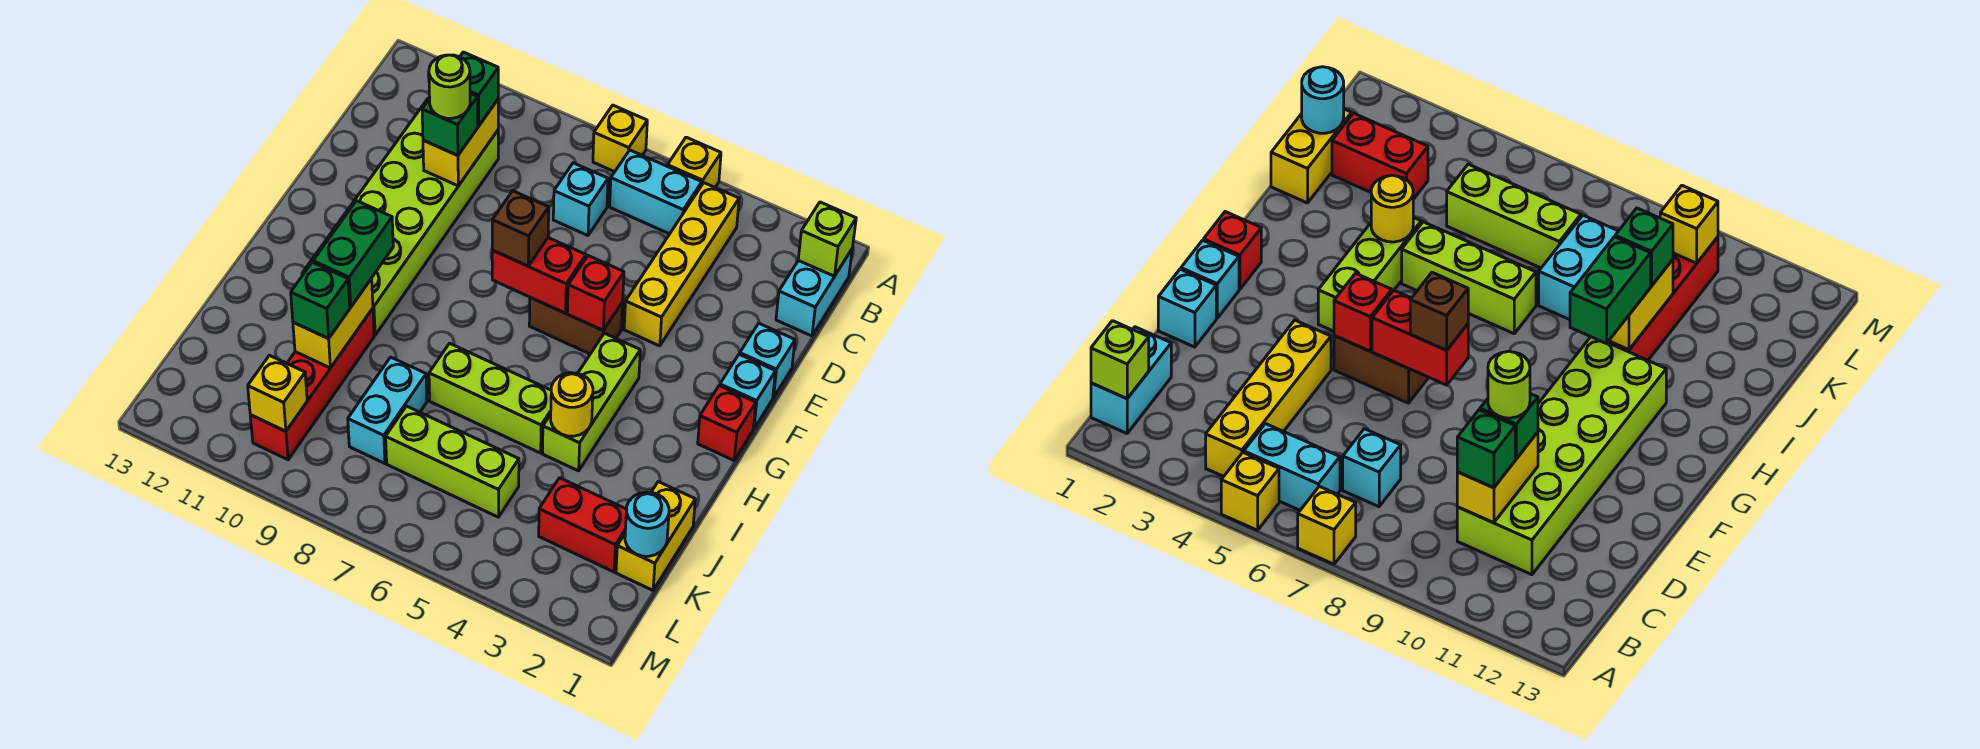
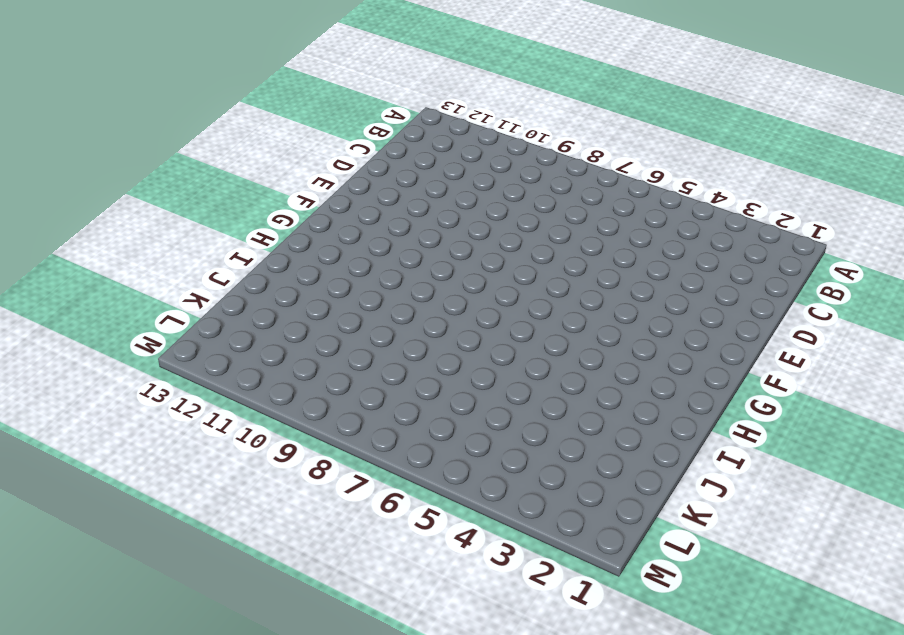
none -> yellow brick A5 level 1
none -> yellow brick A7 level 1
none -> cyan brick B1:C1 level 1
none -> yellow brick B4:E4 level 1

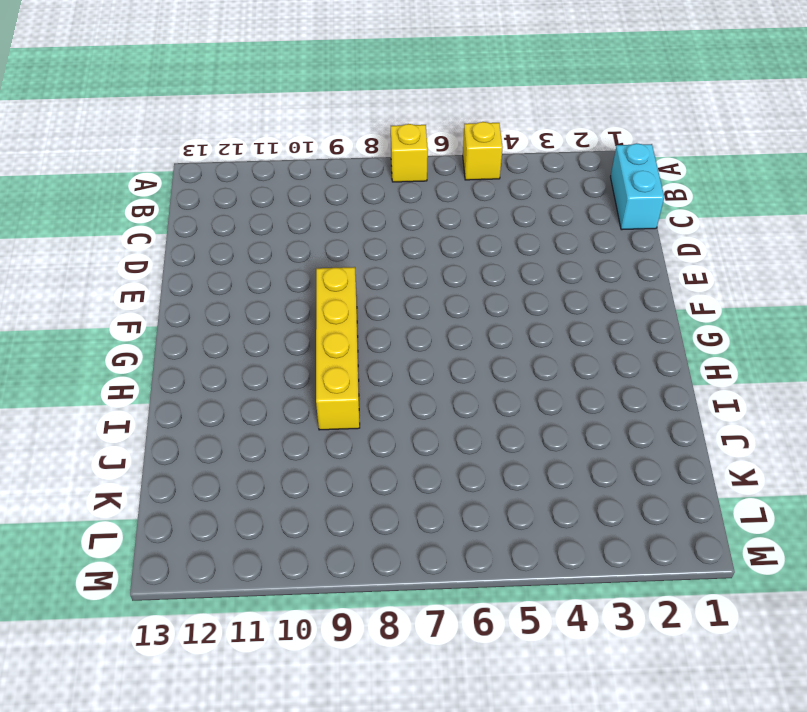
yellow brick F9:I9 level 1 -> yellow brick B4:E4 level 1
none -> cyan brick B5:B6 level 1
none -> cyan brick C7 level 1
none -> lime brick C10:H11 level 1
none -> cyan brick E1 level 1

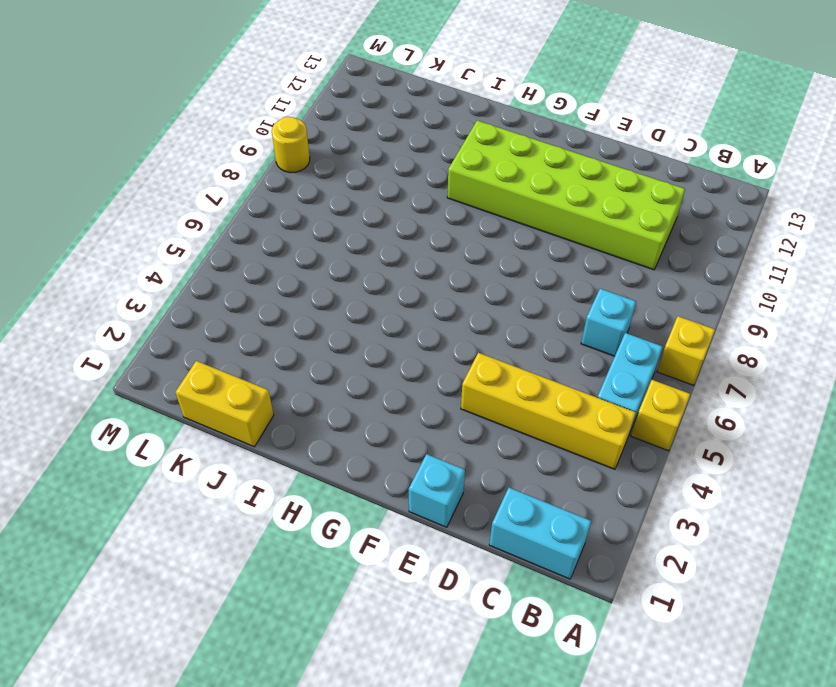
yellow round brick M9 level 1 -> yellow round brick I4 level 2
none -> cyan brick F1 level 1
none -> brown brick F5:F6 level 1
none -> red brick G1 level 1
none -> lime brick G4:I4 level 1

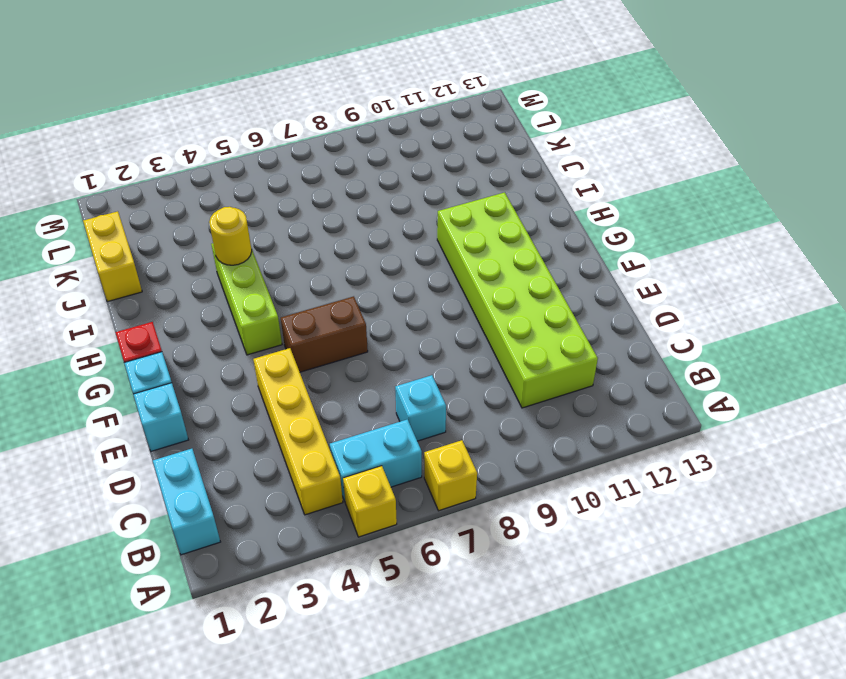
none -> lime brick I5:I7 level 1
none -> red brick I10:L10 level 1
none -> cyan brick J8:K8 level 1
none -> red brick K2:K3 level 1

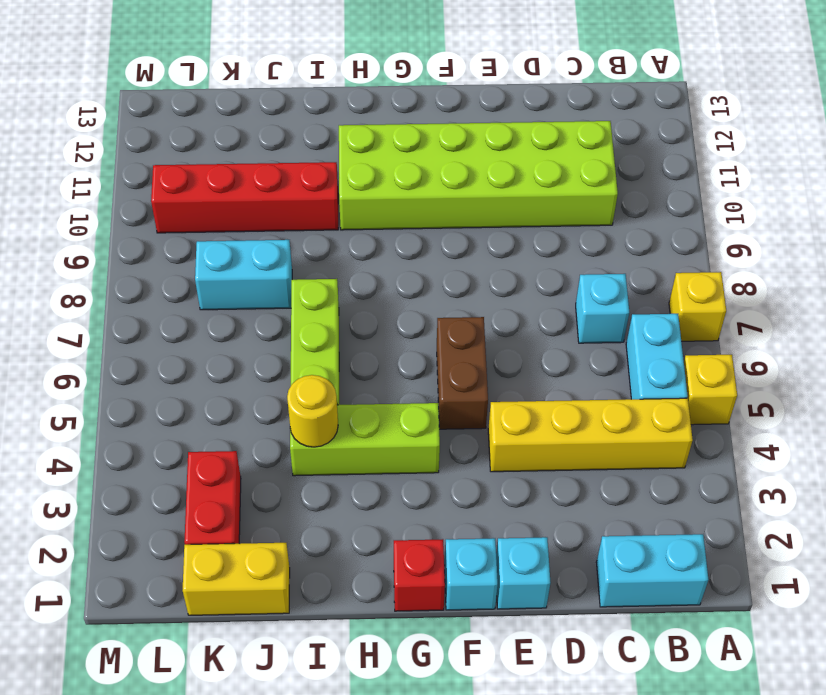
none -> lime brick K5:K7 level 1
none -> lime brick B1 level 2
none -> yellow brick C10:D10 level 2
none -> red brick F5 level 2

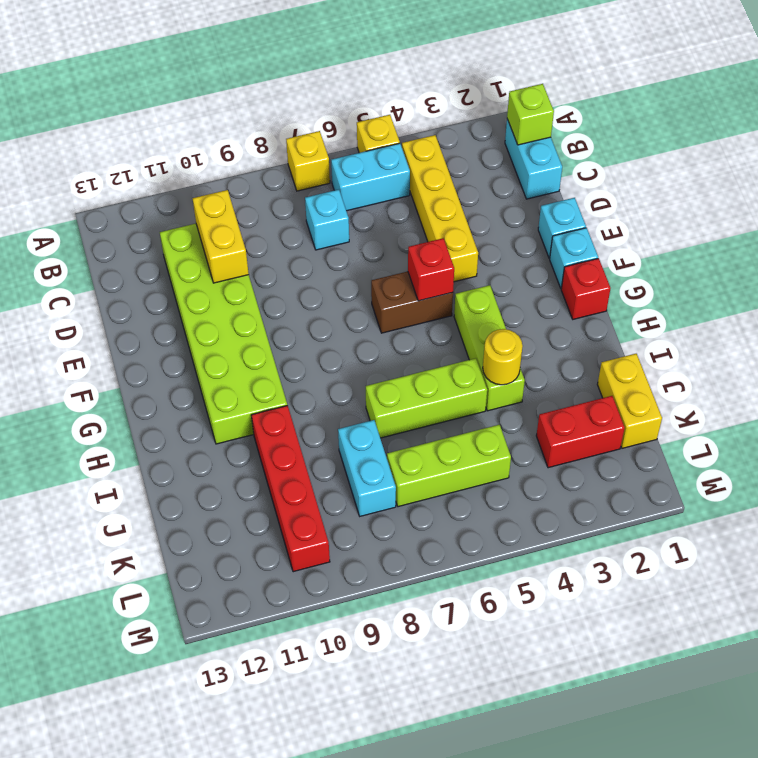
none -> red brick F6:F7 level 2
none -> yellow brick I10:J10 level 2
none -> cyan round brick K1 level 2
none -> yellow brick L10 level 2

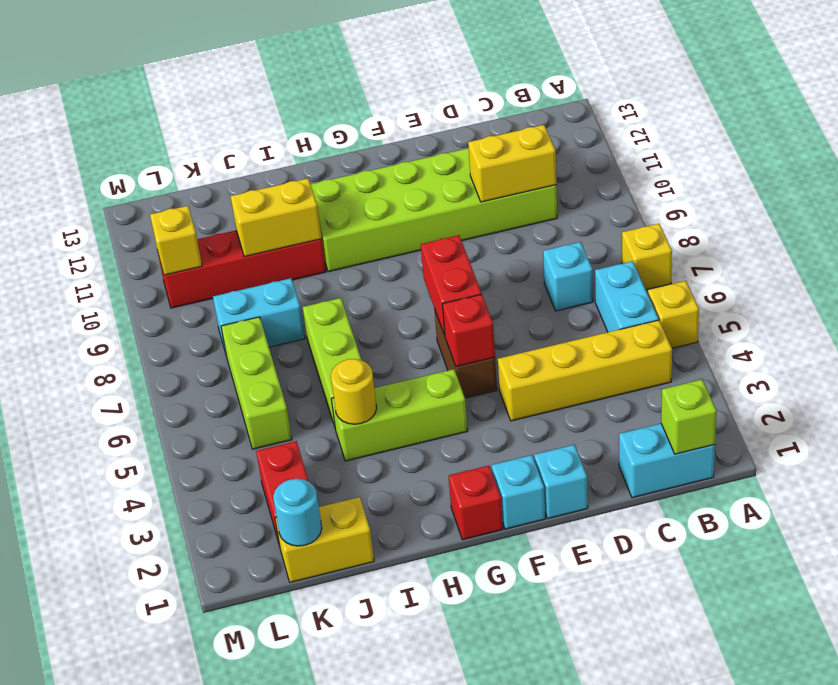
none -> green brick C10 level 3
none -> green brick D10 level 3
none -> brown brick F7 level 3
none -> green brick H10:I10 level 3

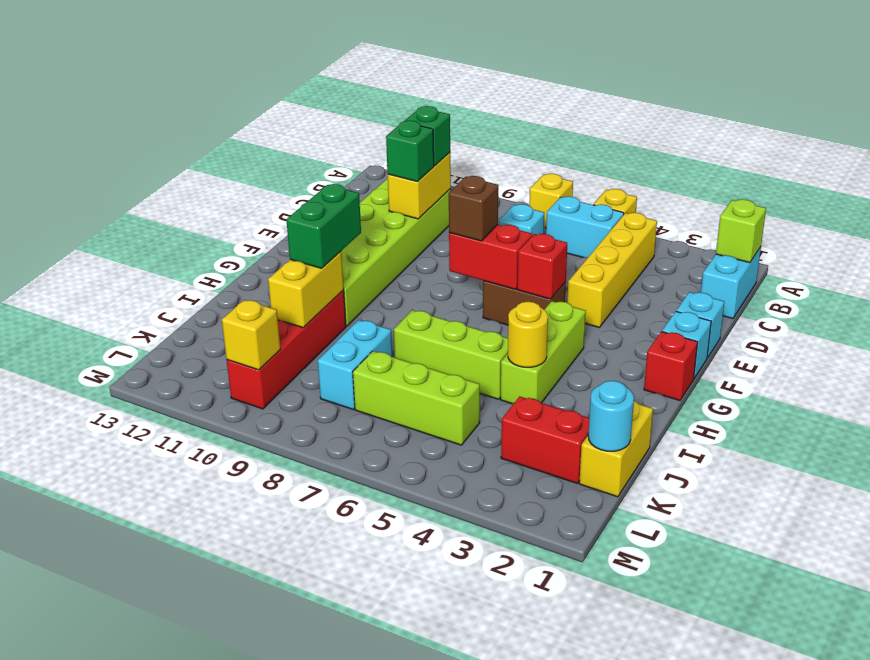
none -> green brick J10 level 3
none -> lime round brick D10 level 4

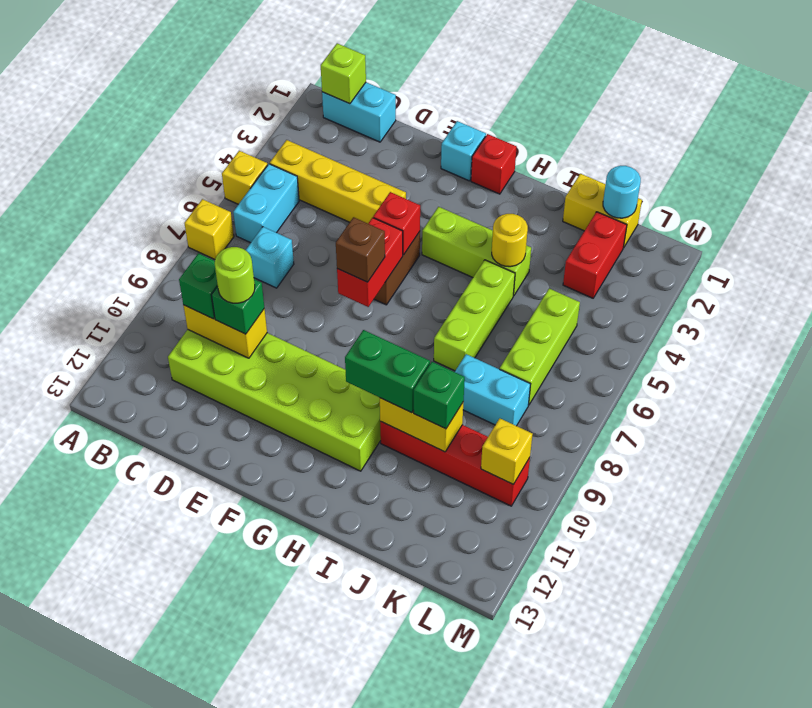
none -> cyan brick E1 level 1

